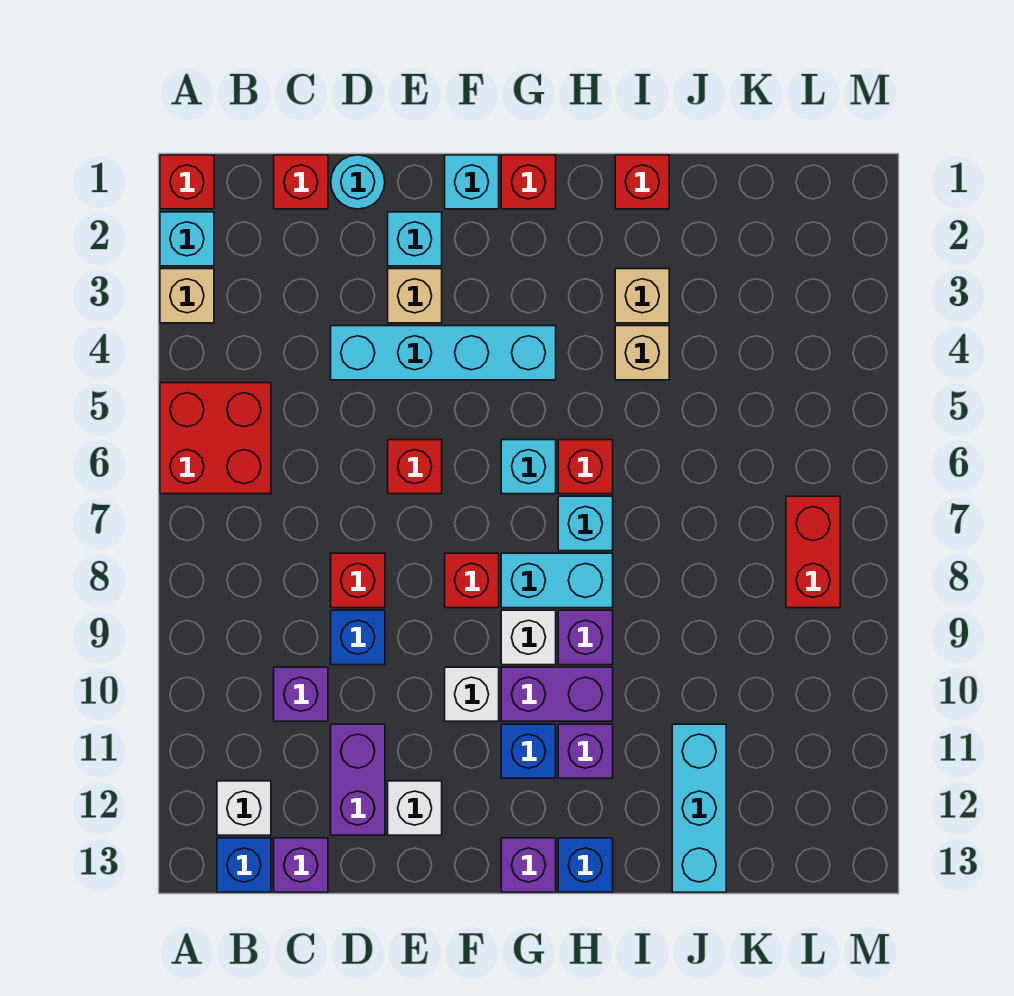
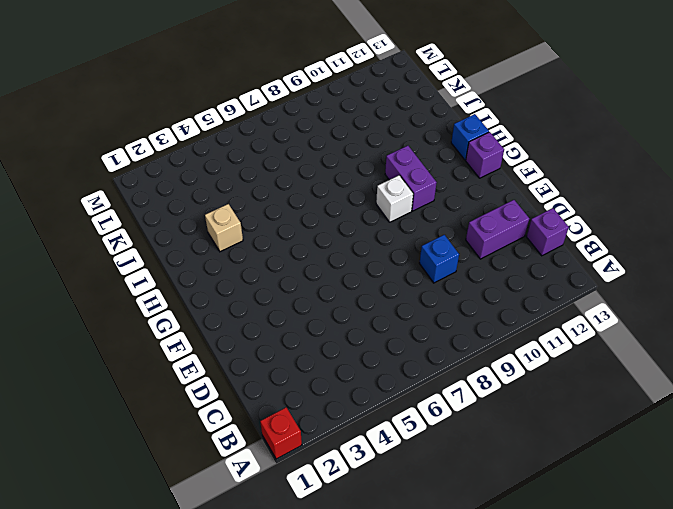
none -> cyan brick A2 level 1
none -> tan brick A3 level 1
none -> red brick A5:B6 level 1
none -> white brick B12 level 1

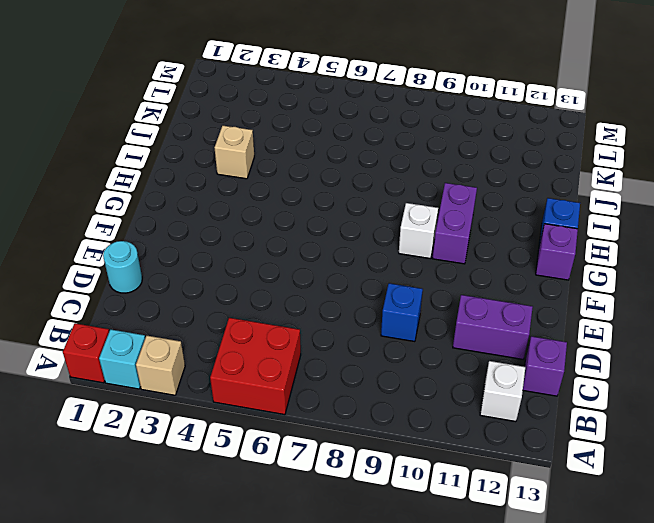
none -> blue brick B13 level 1
none -> red brick C1 level 1
none -> purple brick C10 level 1
none -> cyan brick D4:G4 level 1

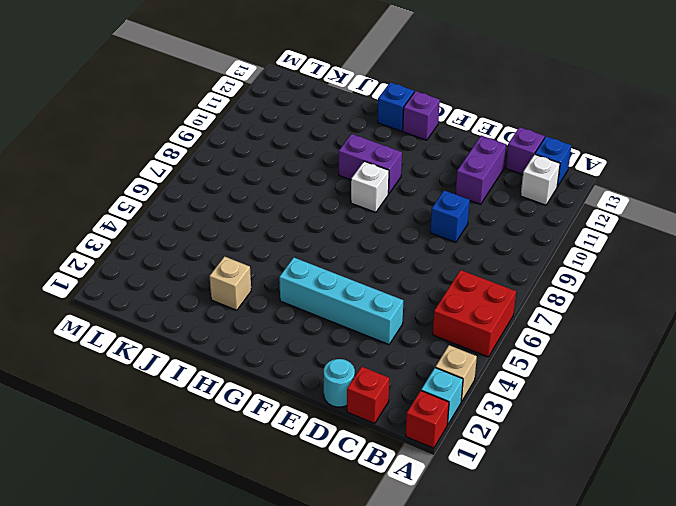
none -> purple brick C10 level 1
none -> red brick D8 level 1
none -> cyan brick E2 level 1
none -> tan brick E3 level 1

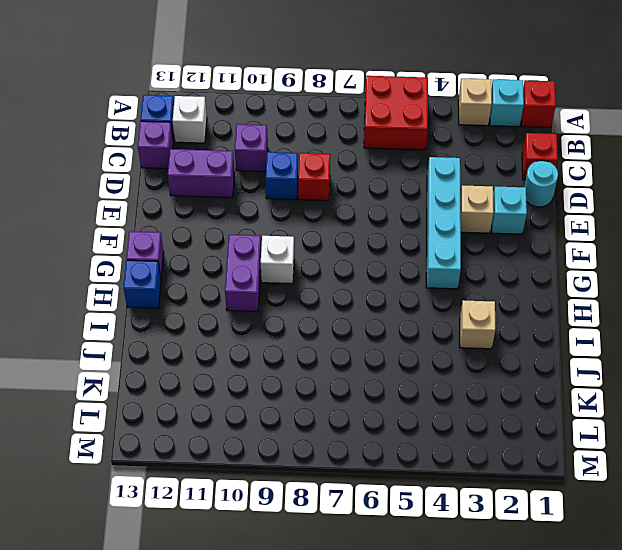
none -> red brick E6 level 1
none -> white brick E12 level 1
none -> cyan brick F1 level 1
none -> red brick F8 level 1

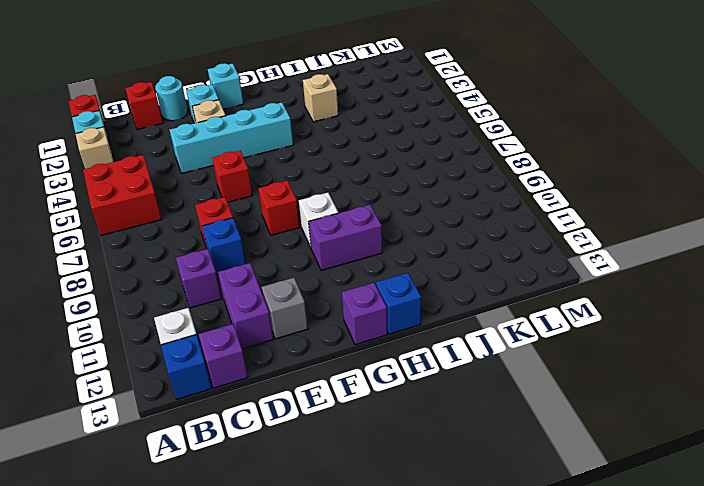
grey brick E12 level 1 -> white brick E12 level 1
none -> white brick F10 level 1
none -> red brick G1 level 1
none -> cyan brick G6 level 1
none -> cyan brick G8:H8 level 1

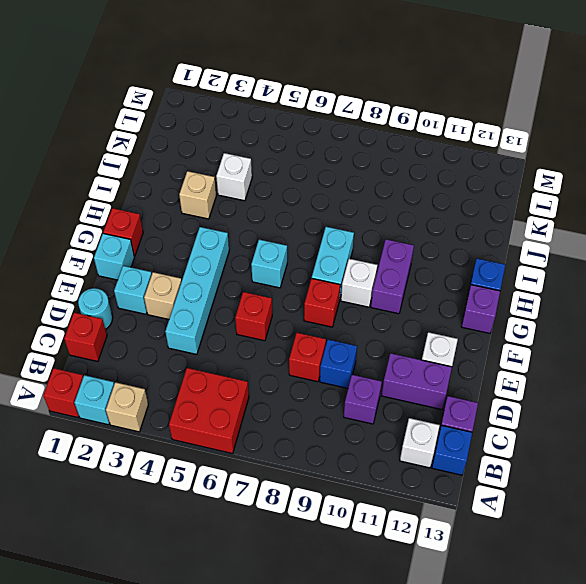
white brick J4 level 1 -> white brick F10 level 1
none -> blue brick G11 level 1
none -> red brick H6 level 1
none -> cyan brick H7 level 1
none -> purple brick H9 level 1

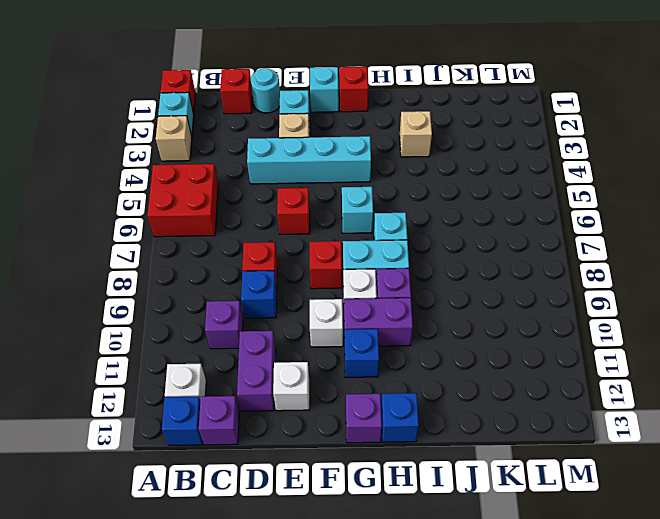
none -> red brick H6 level 1
none -> purple brick H11 level 1
none -> red brick I1 level 1
none -> tan brick I4 level 1

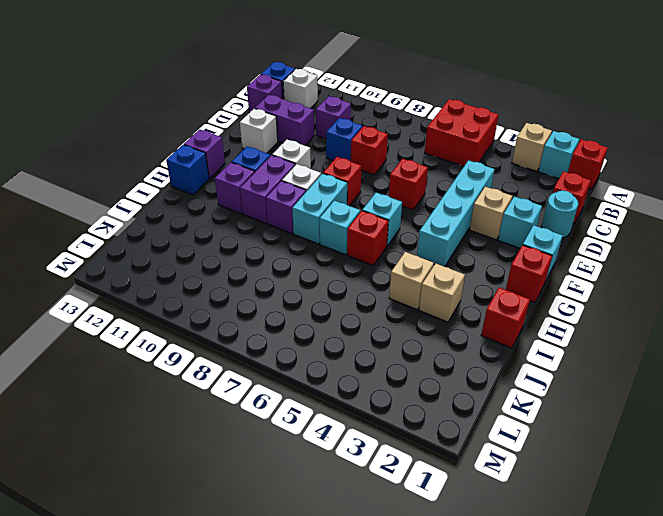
none -> cyan brick J11:J13 level 1
none -> red brick L7:L8 level 1

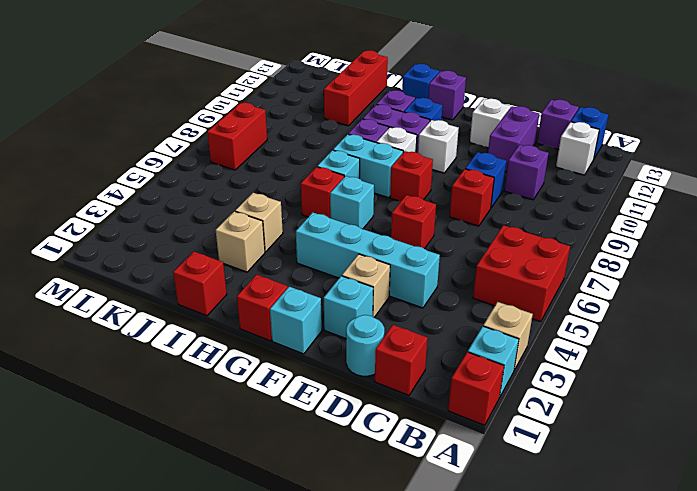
red brick J11:J13 level 1 -> cyan brick J11:J13 level 1

